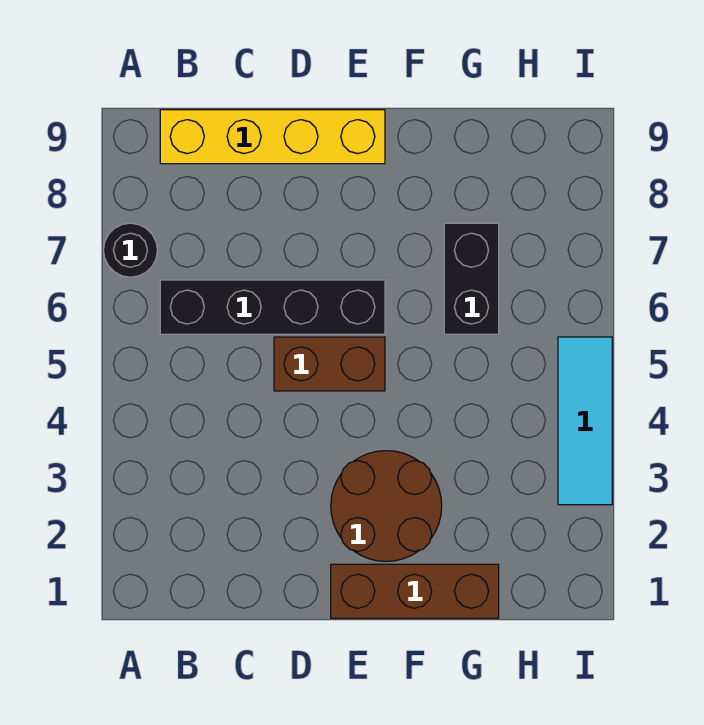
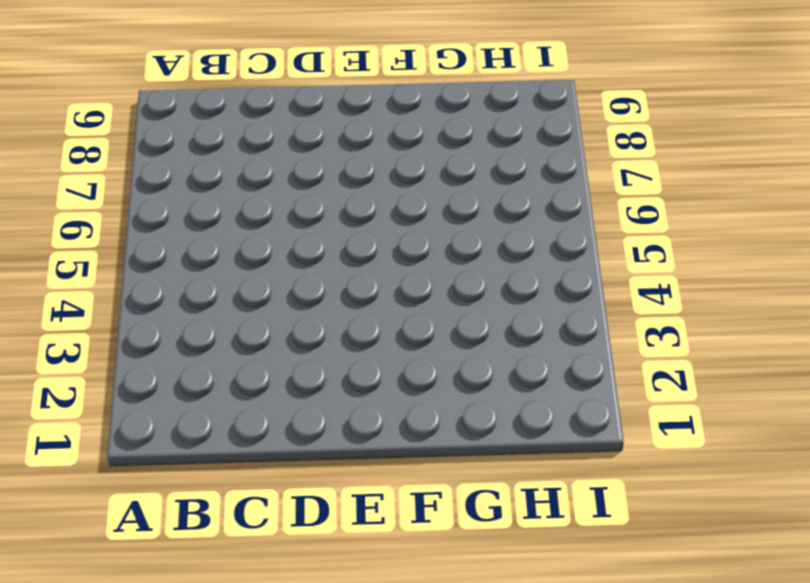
none -> black round brick A7 level 1
none -> black brick B6:E6 level 1

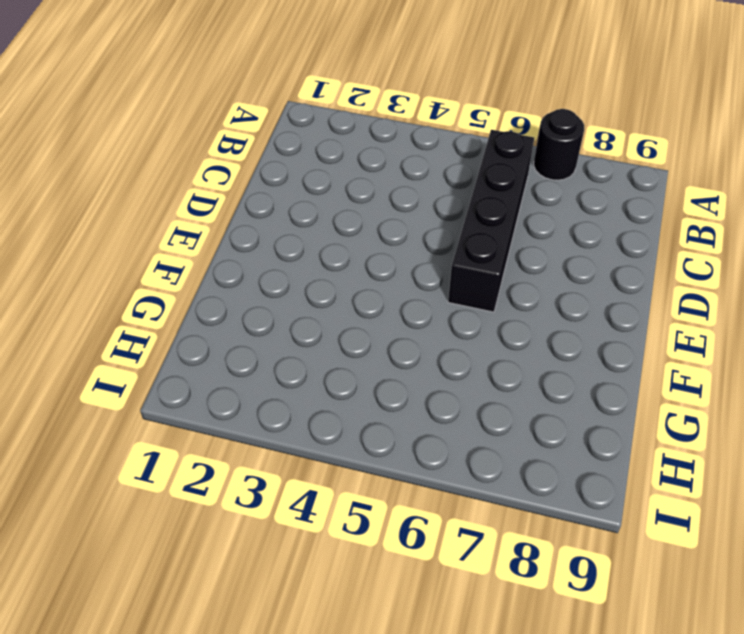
none -> yellow brick B9:E9 level 1
none -> brown brick D5:E5 level 1

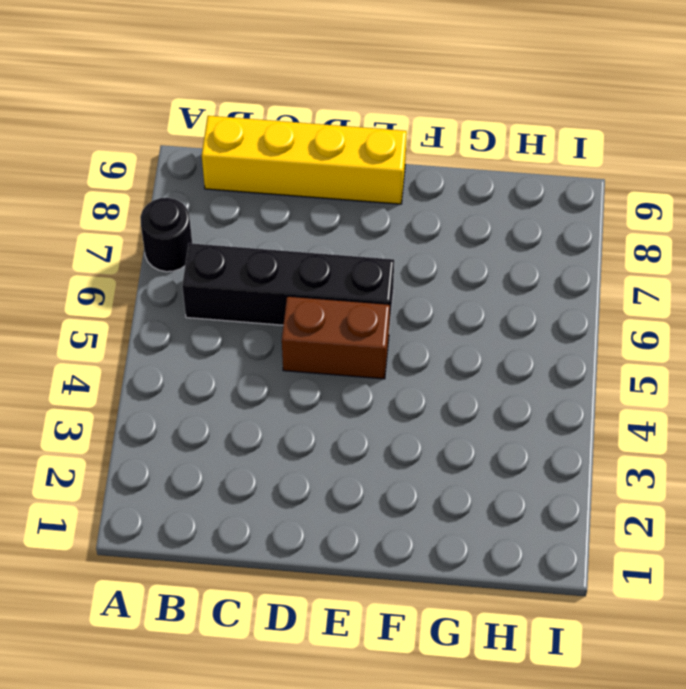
none -> brown brick E1:G1 level 1
none -> brown round brick E2:F3 level 1

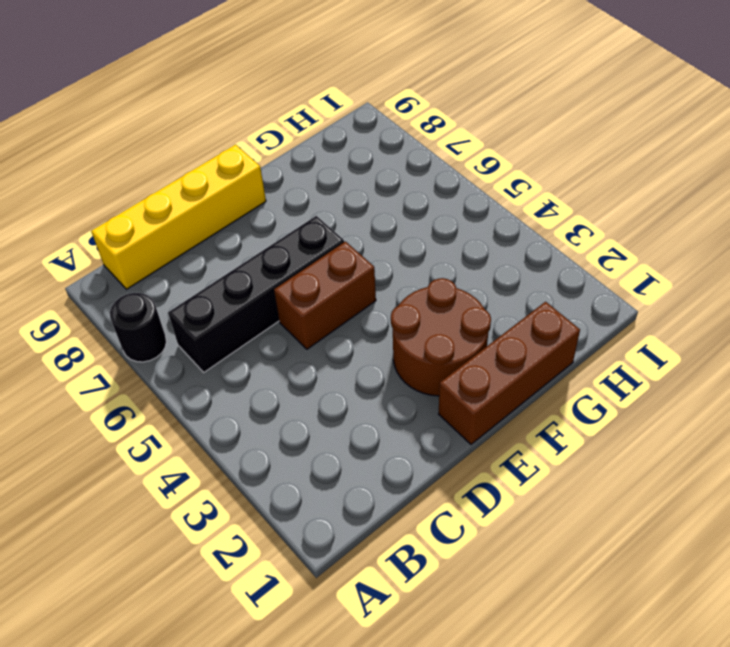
none -> black brick G6:G7 level 1
none -> cyan tile I3:I5 level 1

